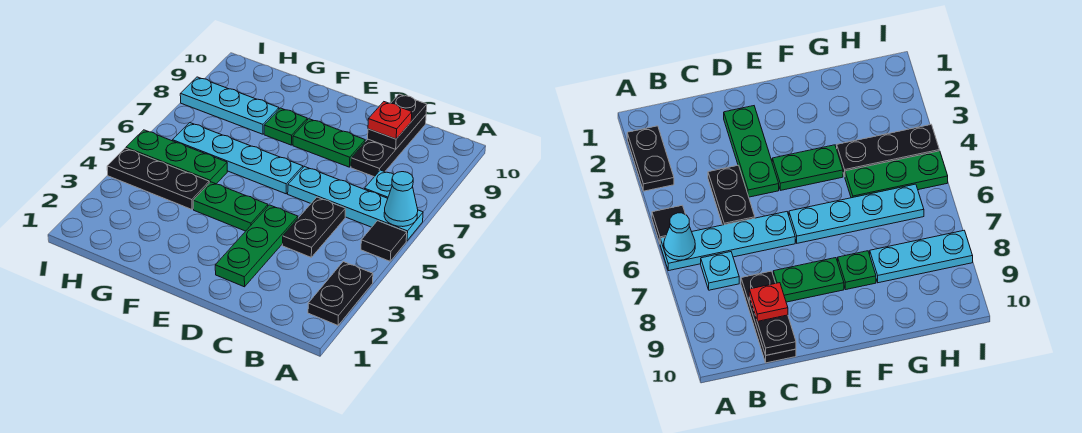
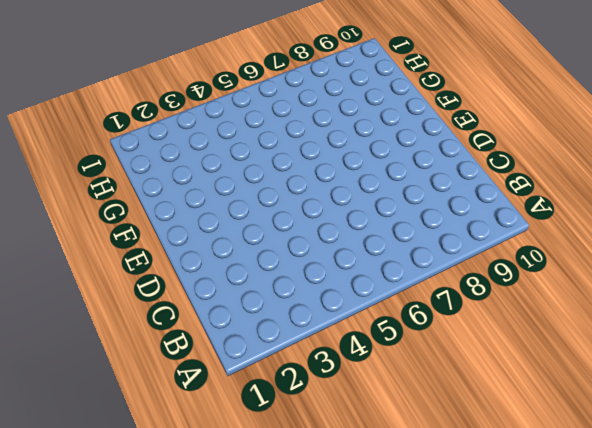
none -> black plate A2:A3 level 1
none -> black tile A5 level 1
none -> cyan plate A6:D6 level 1

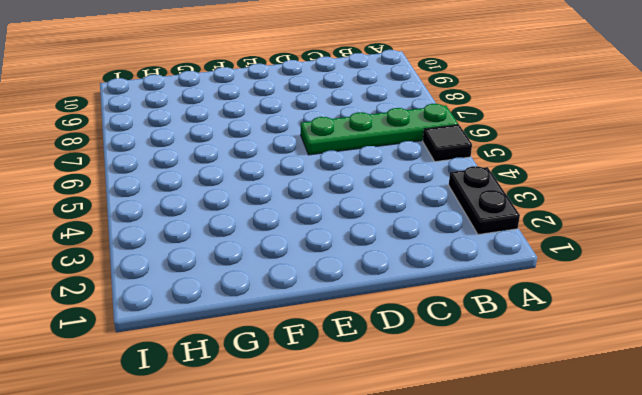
green plate A6:D6 level 1 -> cyan plate A6:D6 level 1
none -> cyan plate B7 level 1
none -> black plate C4:C5 level 1
none -> black plate C8:C10 level 1

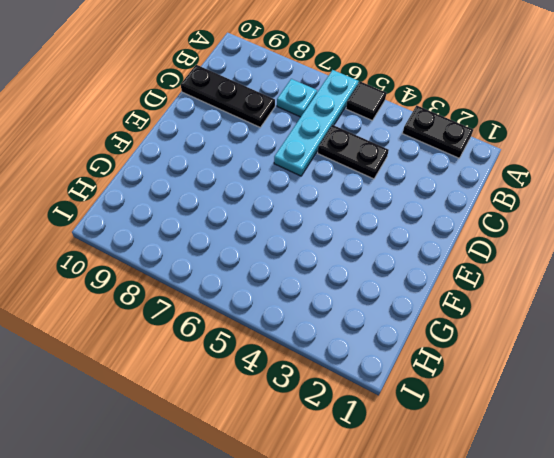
none -> green plate D2:D4 level 1
none -> green plate D8:E8 level 1
none -> green plate E4:F4 level 1

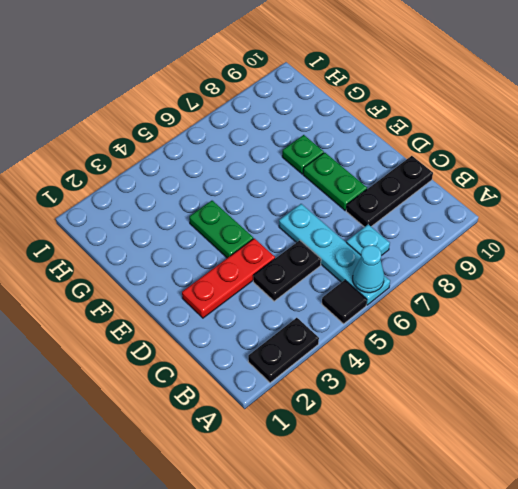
red plate D2:D4 level 1 -> green plate D2:D4 level 1
none -> cyan plate E6:H6 level 1
none -> black plate G4:I4 level 1
none -> green plate G5:I5 level 1

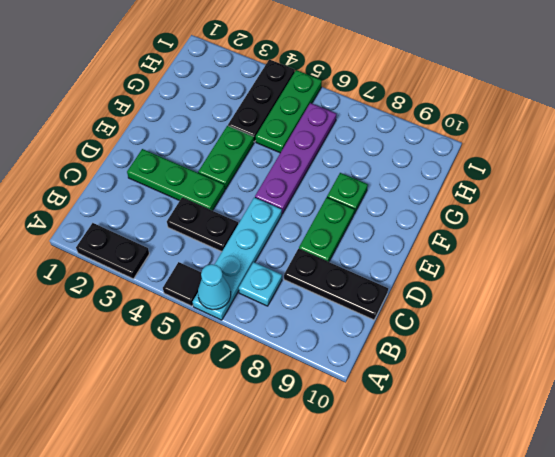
purple plate E6:H6 level 1 -> cyan plate E6:H6 level 1
none -> cyan plate G8:I8 level 1
none -> black plate C9:C10 level 2
none -> red plate C9 level 3

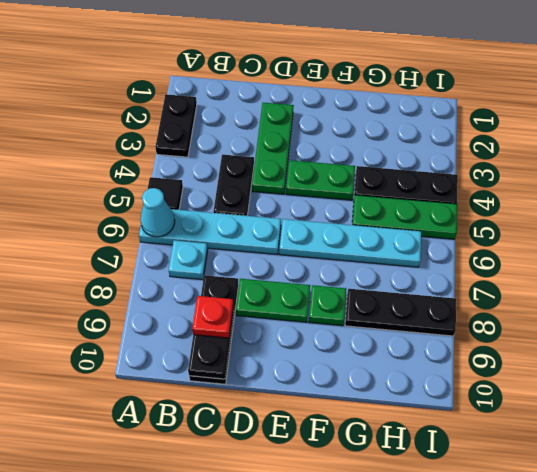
black plate G8:I8 level 1 -> cyan plate G8:I8 level 1

